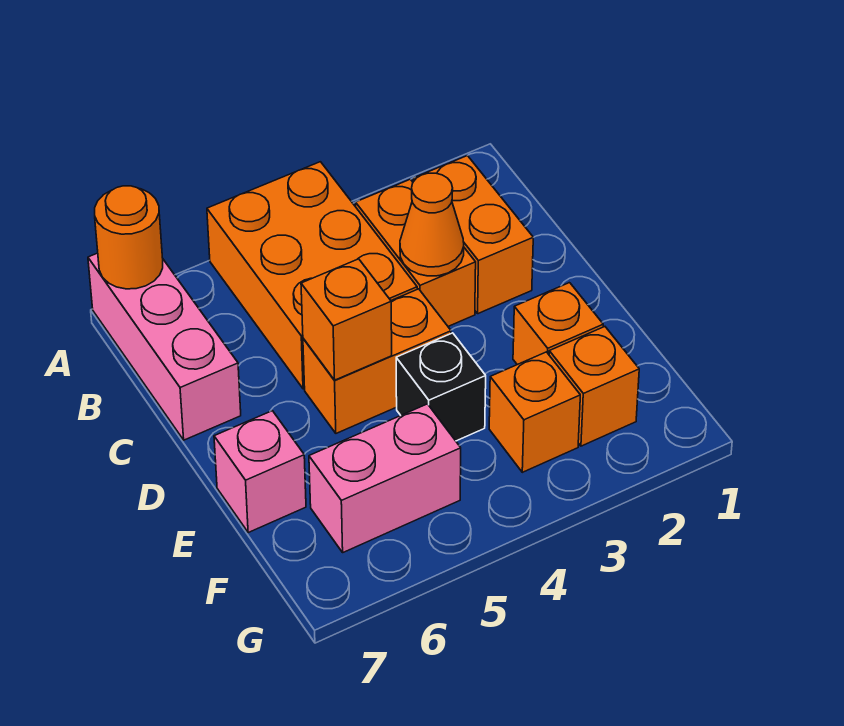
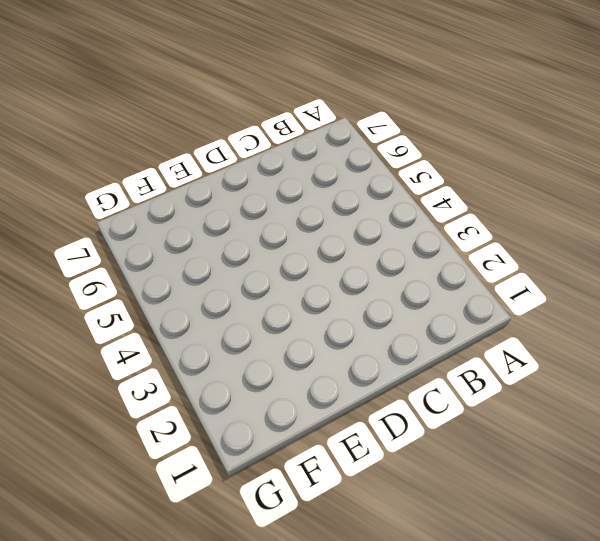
none -> orange brick A4:C5 level 1
none -> pink brick A7:C7 level 1
none -> orange brick B2:C2 level 1

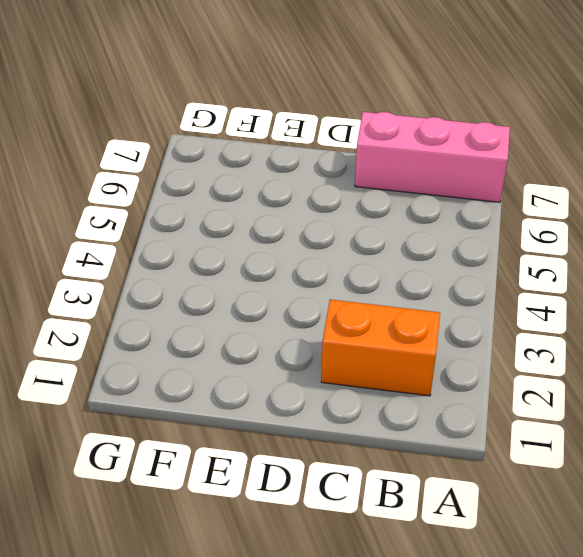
none -> orange brick A4:C5 level 1
none -> orange brick B3:C3 level 1
none -> orange brick D4:D5 level 1

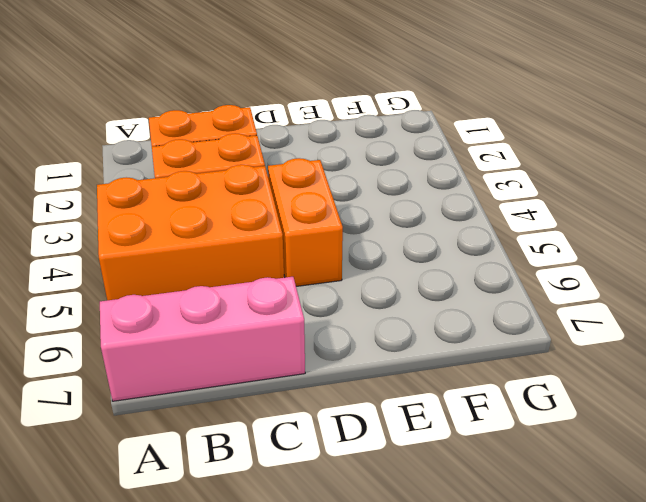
none -> orange brick E2 level 1
none -> black brick E4 level 1
none -> pink brick E7 level 1

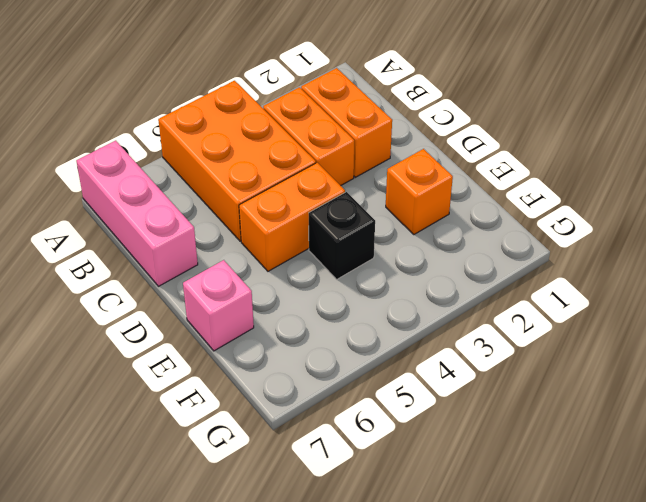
none -> orange brick F2 level 1
none -> orange brick F3 level 1
none -> pink brick F5:F6 level 1

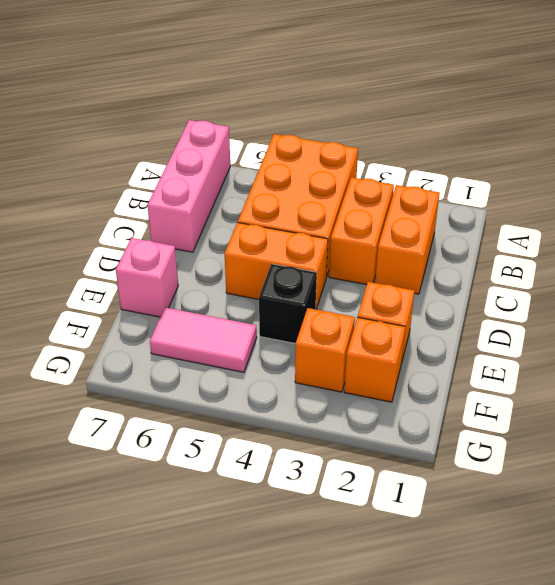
pink tile F5:F6 level 1 -> pink brick F5:F6 level 1
none -> orange round brick A7 level 2
none -> orange cone C3 level 2
none -> orange brick D5 level 2

